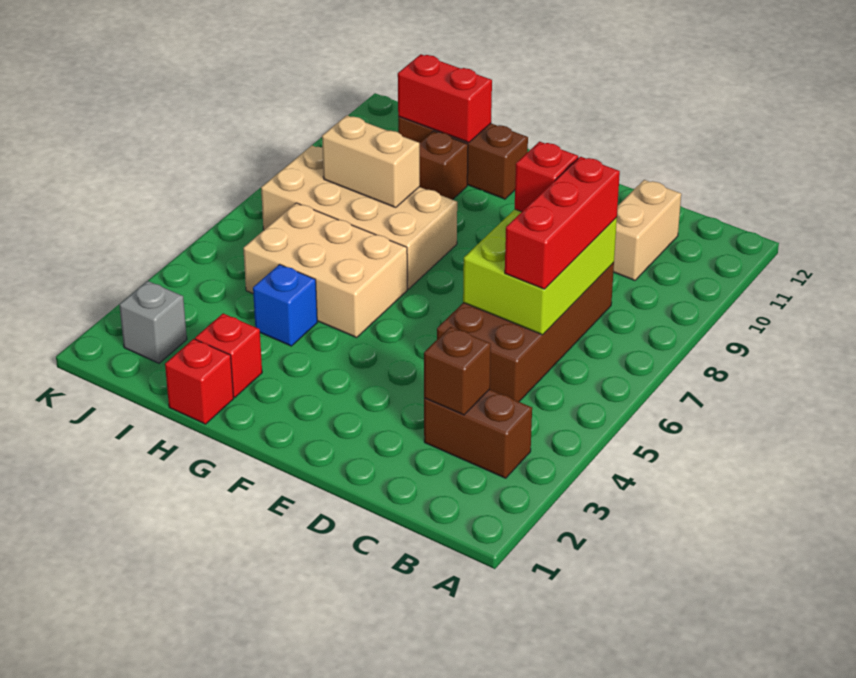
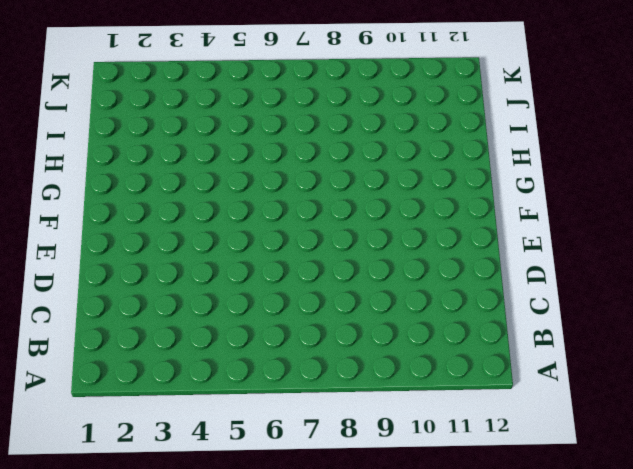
none -> brown brick B3:C3 level 1
none -> brown brick C5:D8 level 1
none -> tan brick C10:C11 level 1

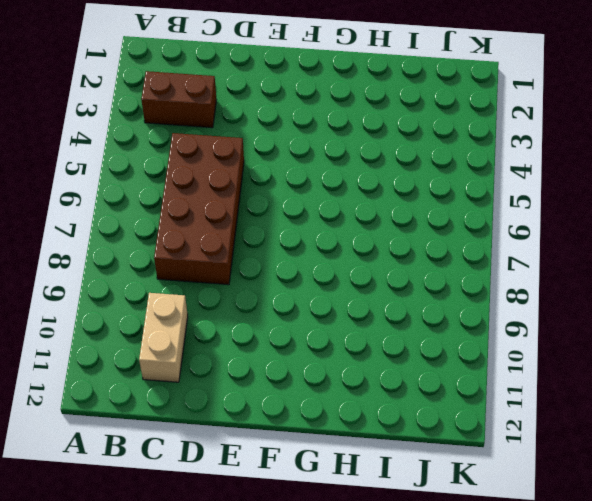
none -> tan brick G5:I6 level 1
none -> tan brick G7:J8 level 1
none -> brown brick G11:I11 level 1

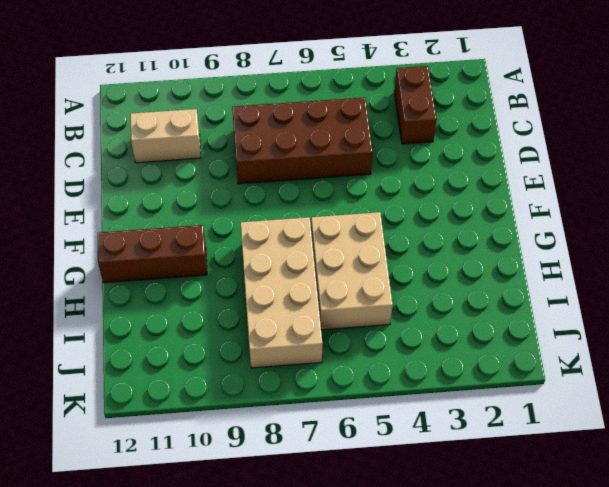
brown brick G10:G12 level 1 -> brown brick G11:I11 level 1
none -> red brick H1 level 1
none -> red brick H2 level 1
none -> blue brick H4 level 1

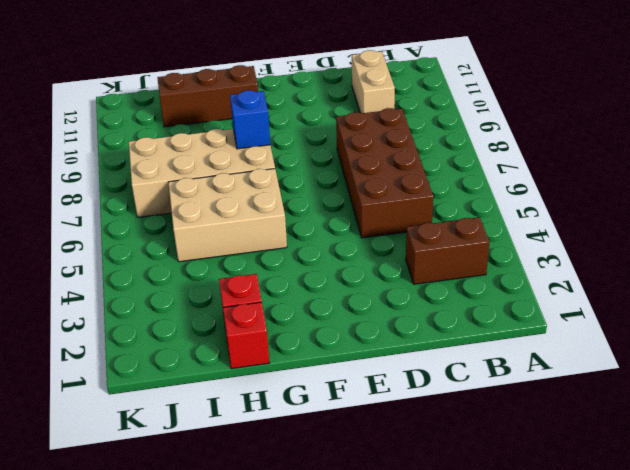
blue brick G8 level 2 -> blue brick H4 level 1
none -> brown brick H10 level 1
none -> grey brick J2 level 1
none -> brown brick C3 level 2

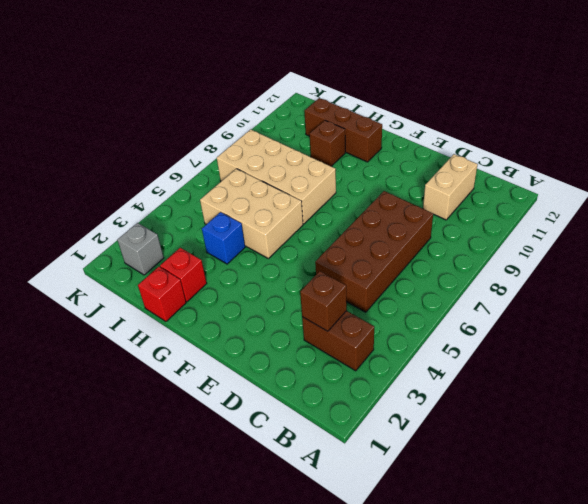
none -> lime brick C6:D8 level 2
none -> tan brick H8:I8 level 2
none -> red brick H11:I11 level 2

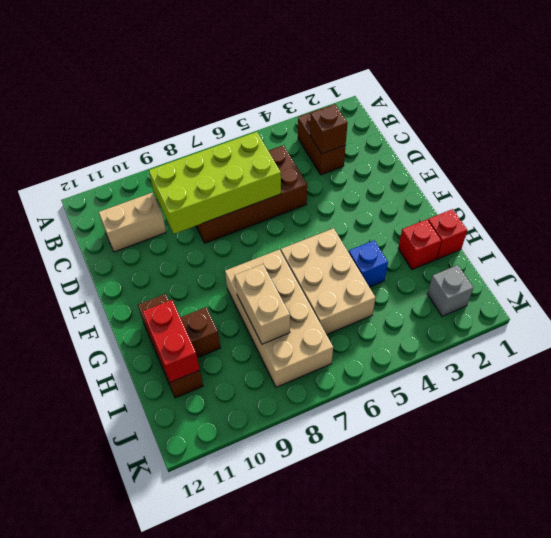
lime brick C6:D9 level 2 -> lime brick C6:D8 level 2
none -> red brick C6:C8 level 3
none -> red brick D8 level 3

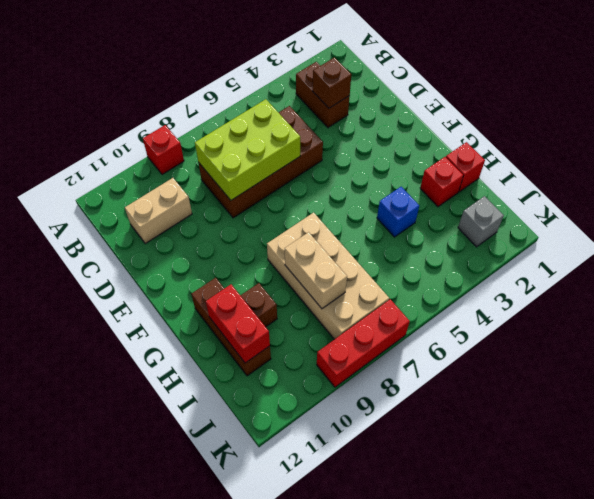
red brick A9 level 1 -> red brick D8 level 3
red brick K7:K9 level 1 -> red brick C6:C8 level 3
none -> tan brick G5:I6 level 1

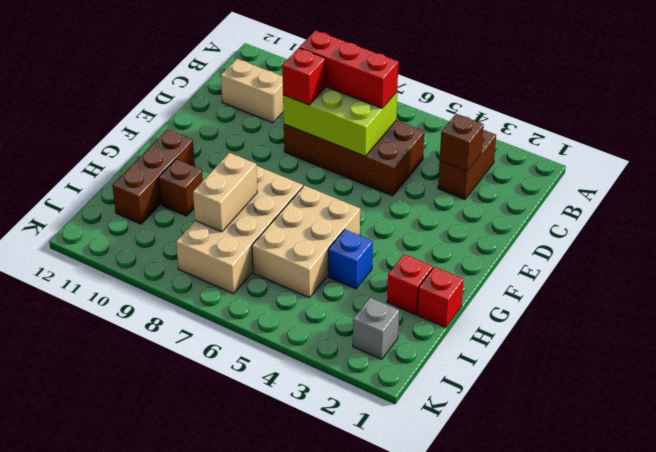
none -> red brick H11:I11 level 2

